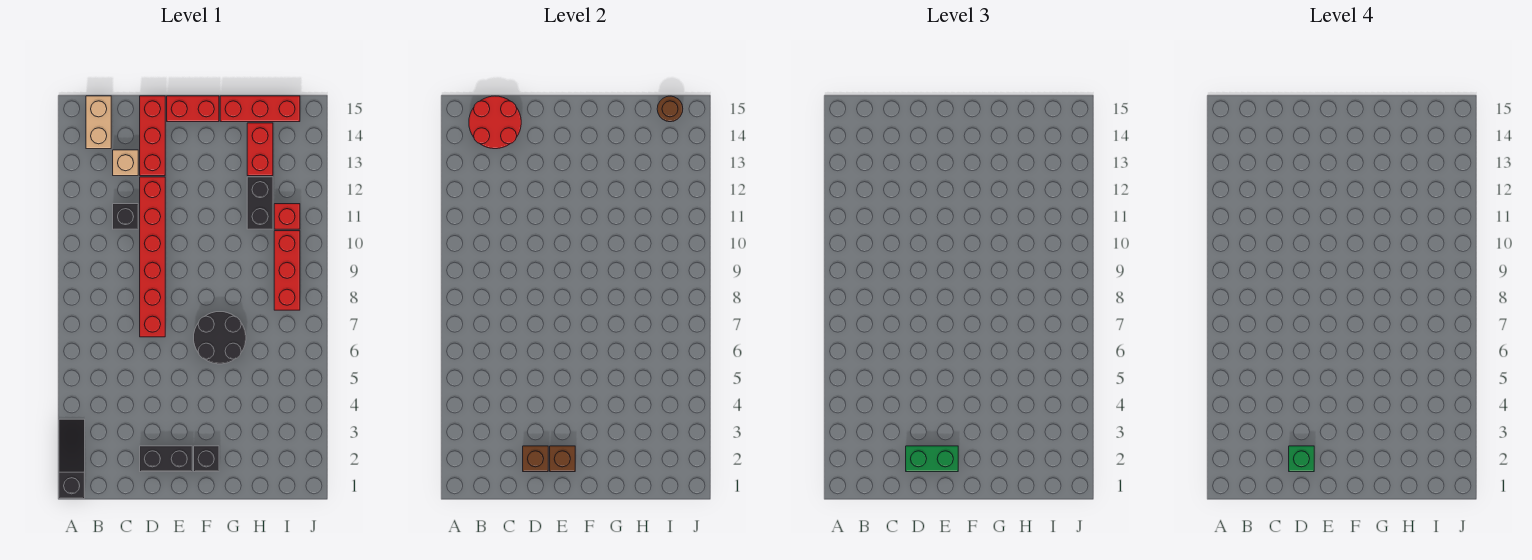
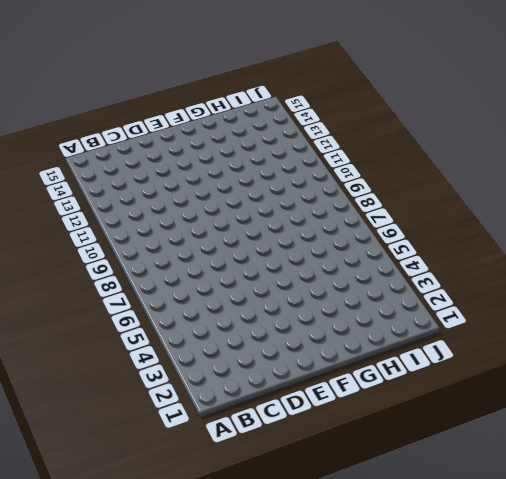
none -> black slope A1:A3 level 1 top 1
none -> tan brick B14:B15 level 1
none -> black brick C11 level 1

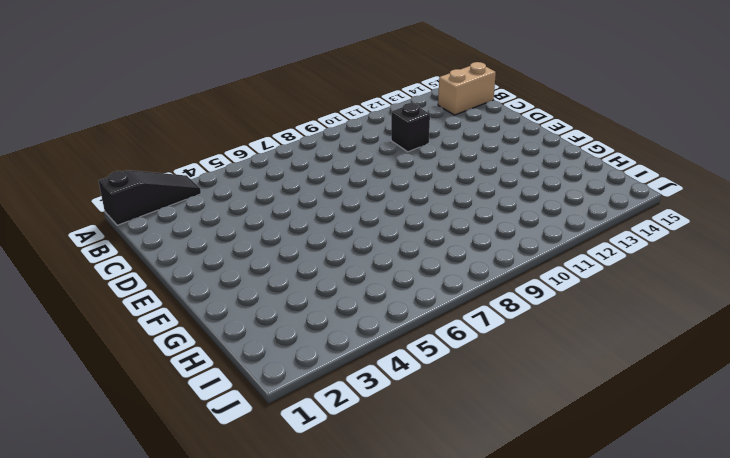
none -> tan brick C13 level 1
none -> black brick D2:E2 level 1
none -> red brick D7:D12 level 1

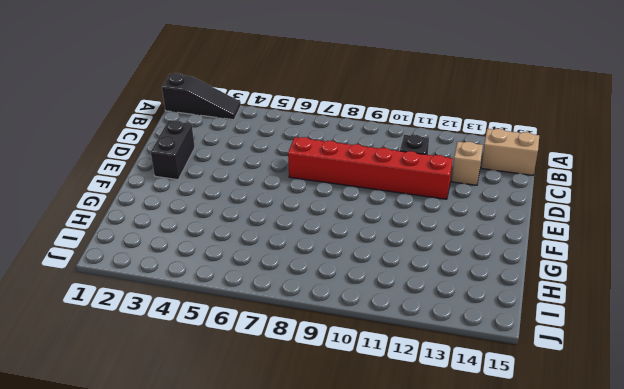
none -> red brick D13:D15 level 1
none -> red brick E15:F15 level 1
none -> black brick F2 level 1

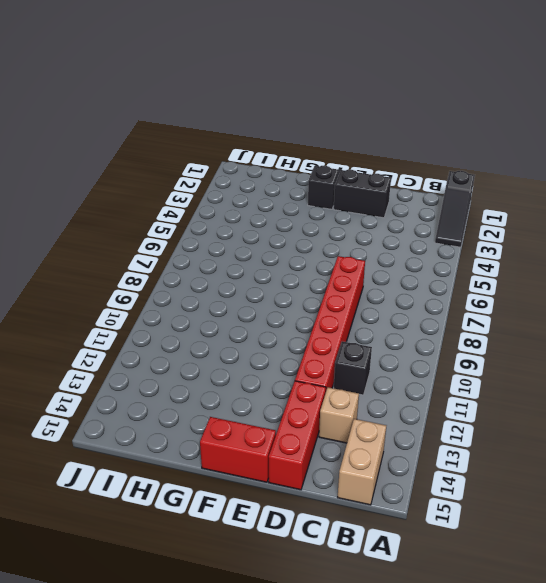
none -> black round brick F6:G7 level 1
none -> red brick G15:I15 level 1
none -> black brick H11:H12 level 1

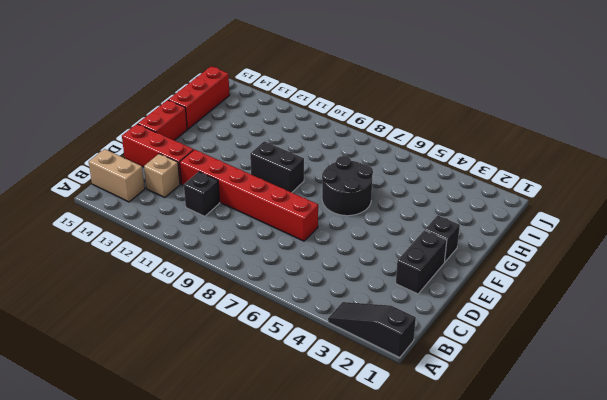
black brick F9:F10 level 1 -> black brick H11:H12 level 1
none -> red brick H13:H14 level 1
none -> red brick I8:I10 level 1
none -> red brick I11 level 1

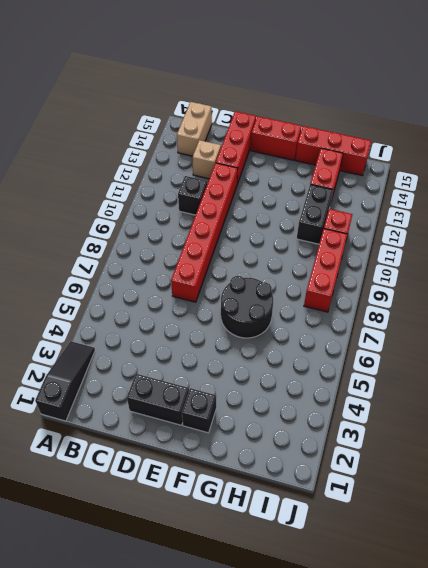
none -> red round brick B14:C15 level 2
none -> brown brick D2 level 2
none -> brown brick E2 level 2

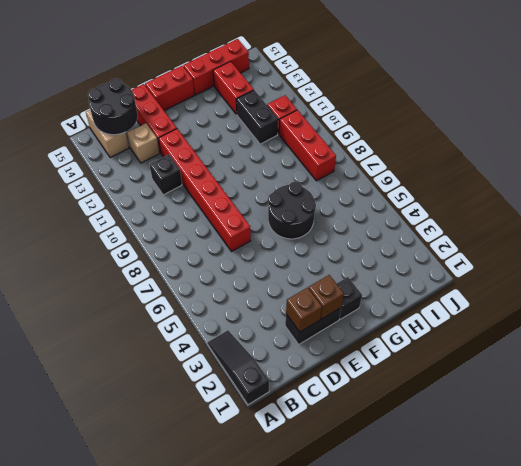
black round brick B14:C15 level 2 -> red round brick B14:C15 level 2
none -> brown round brick I15 level 2
none -> green brick D2:E2 level 3
none -> green brick D2 level 4

